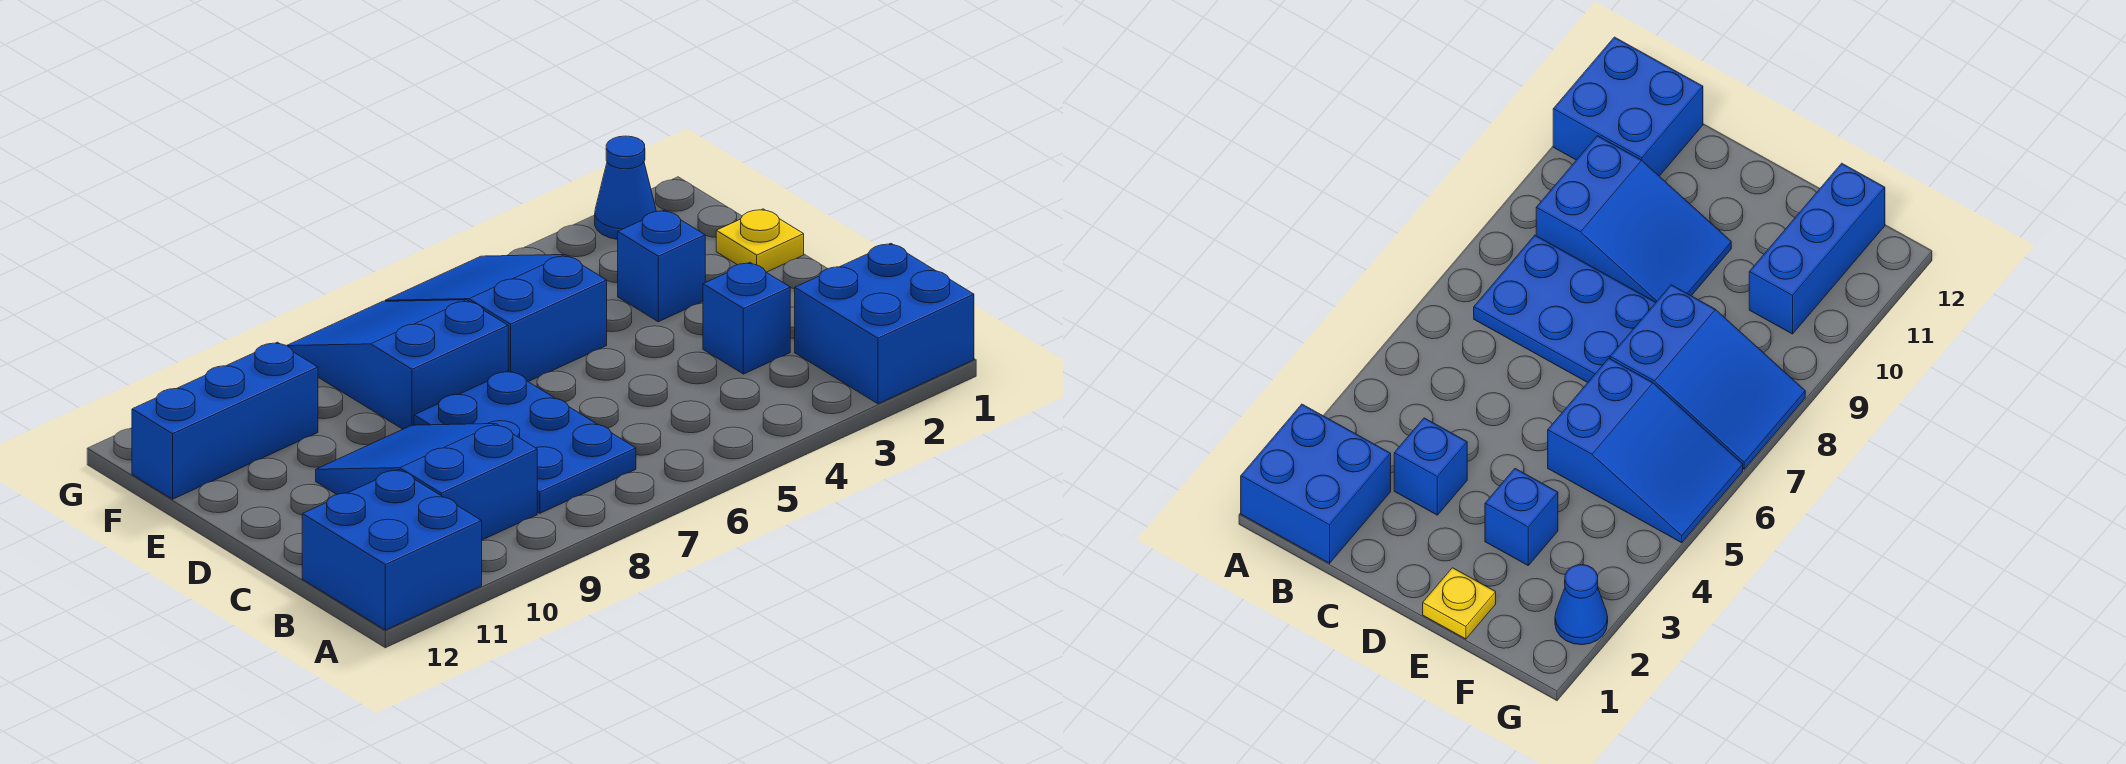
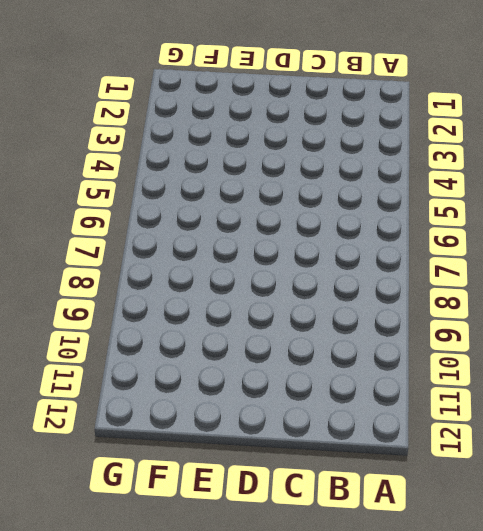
none -> blue brick A1:B2 level 1
none -> blue brick A11:B12 level 1

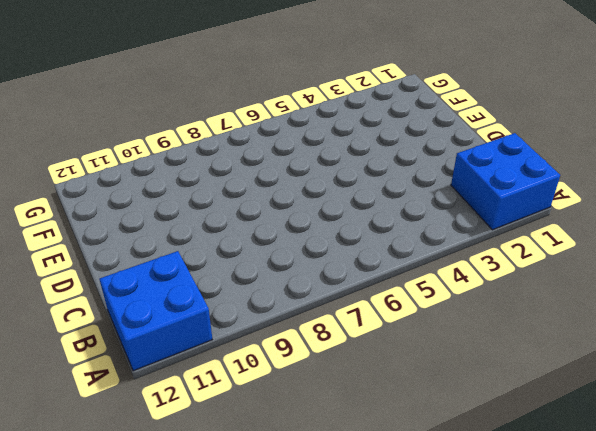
none -> blue plate B7:D8 level 1
none -> blue slope B9:D10 level 1 top B

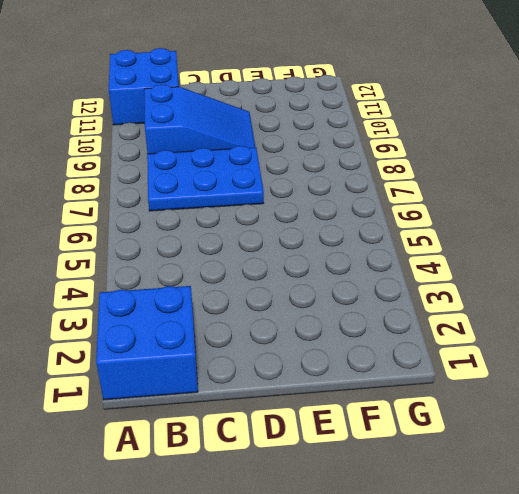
none -> blue brick C3 level 1
none -> yellow plate E1 level 1

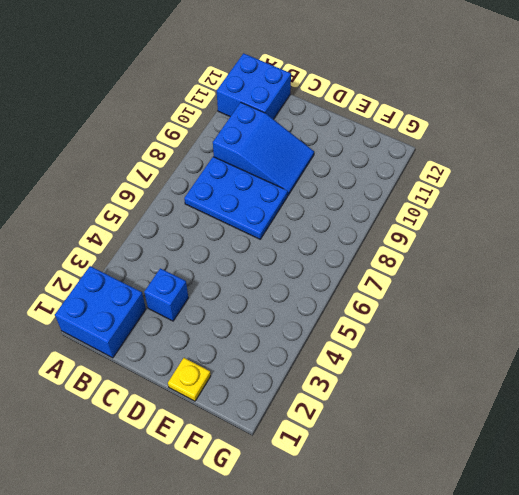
none -> blue brick E3 level 1
none -> blue slope E5:G6 level 1 top E

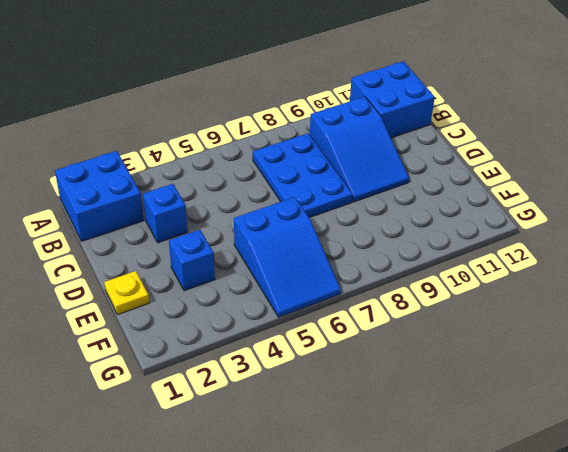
none -> blue slope E7:G8 level 1 top E
none -> blue brick F10:F12 level 1

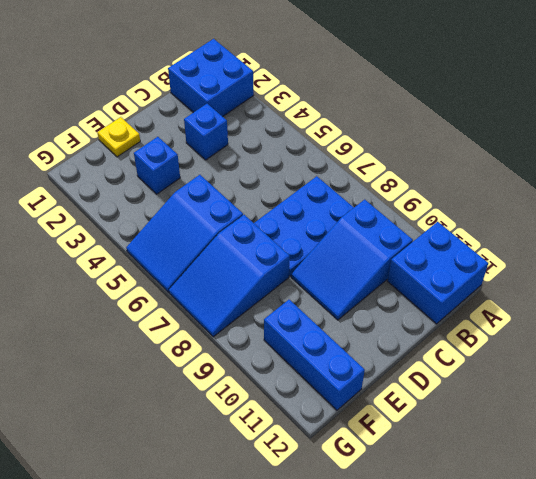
none -> blue cone G2 level 1

